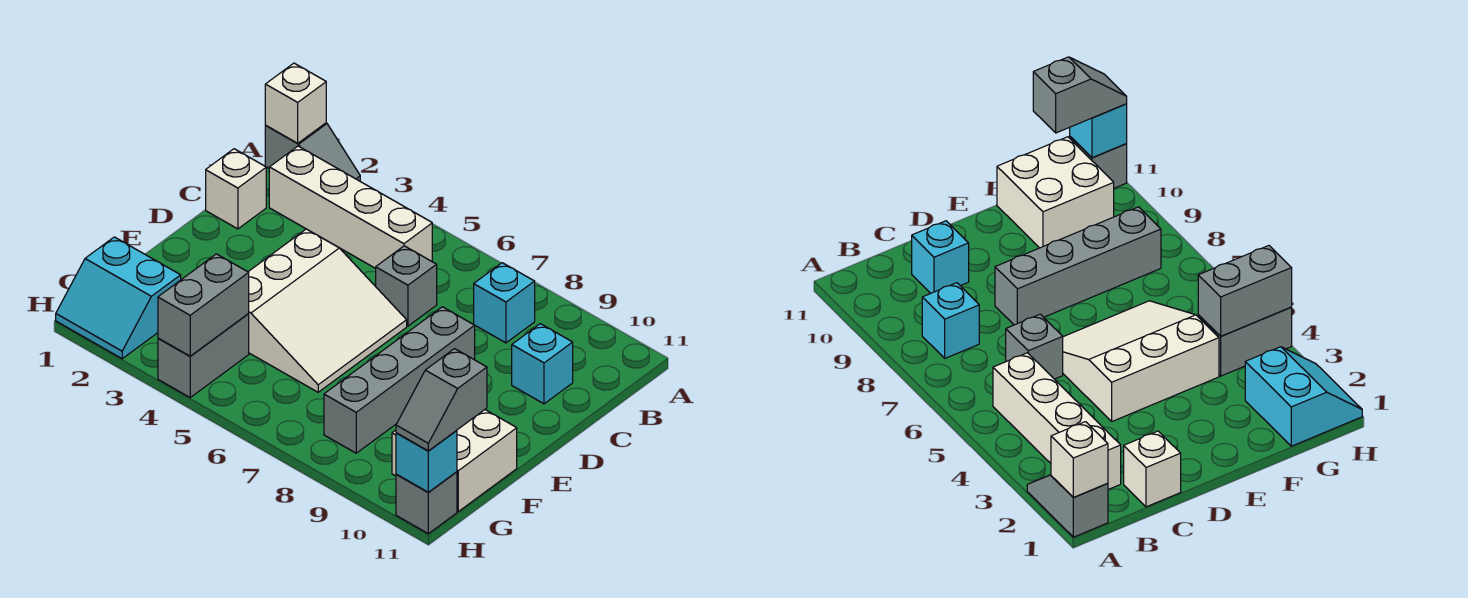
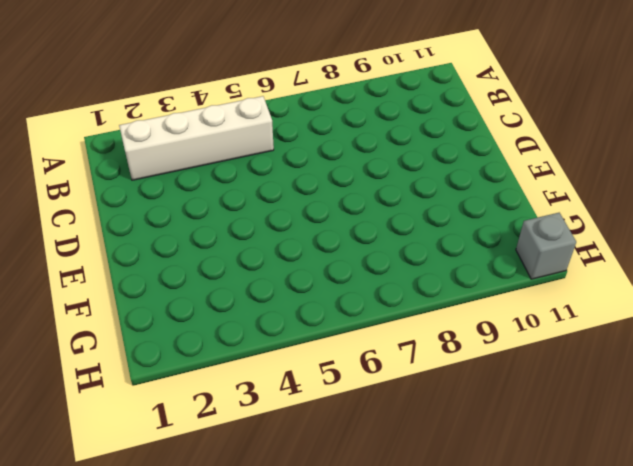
none -> grey slope A1:A2 level 1 top 1
none -> cyan brick B8 level 1
none -> white brick C1 level 1

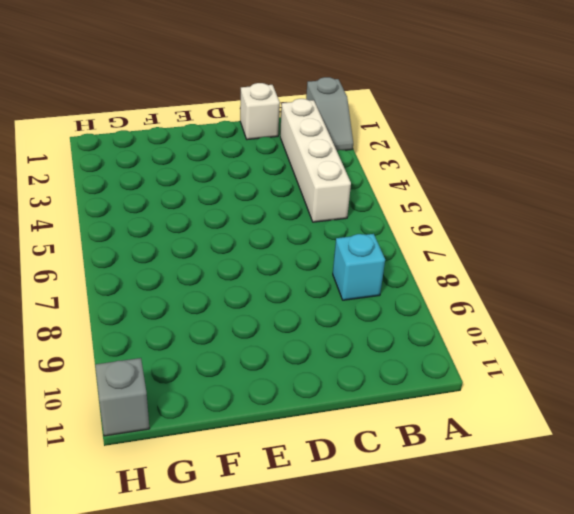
none -> grey brick C6 level 1
none -> cyan brick C10 level 1
none -> white slope D4:F6 level 1 top 4

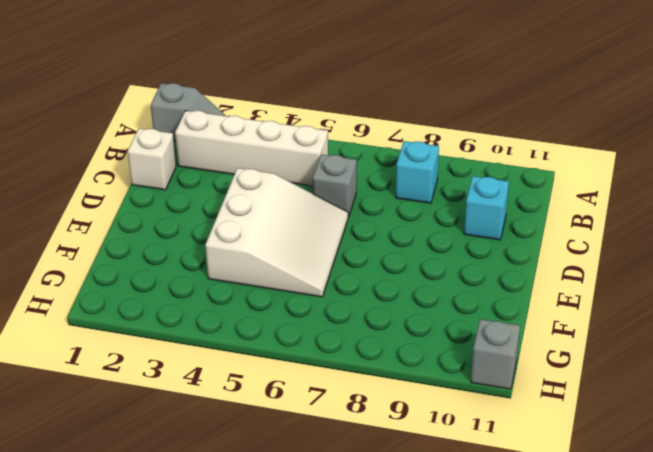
none -> grey brick D8:G8 level 1
none -> white brick F10:G11 level 1
none -> cyan slope G1:H2 level 1 top G

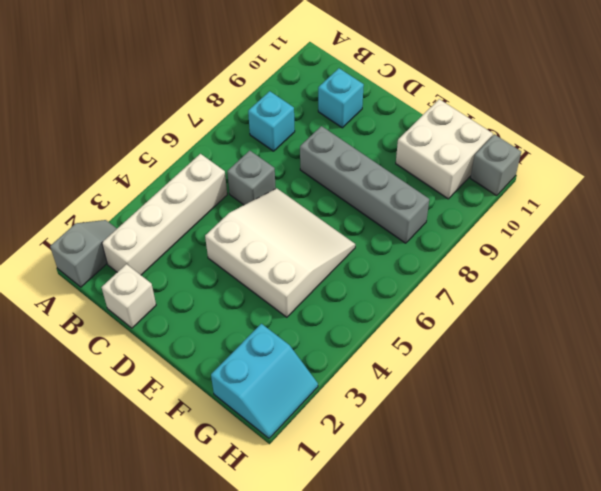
none -> grey brick G4:H4 level 1
none -> white brick A1 level 2
none -> grey brick G4:H4 level 2

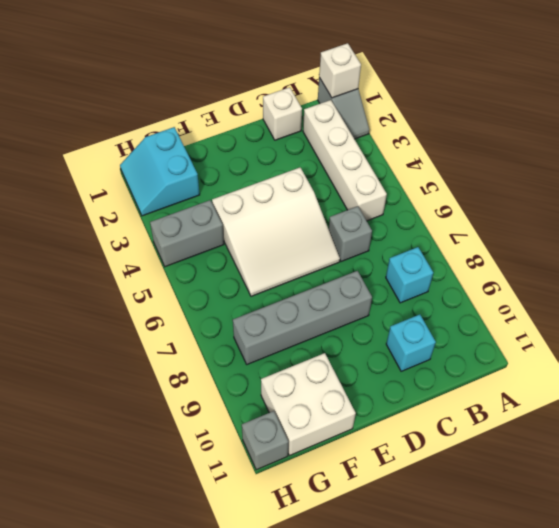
none -> grey brick G4:H4 level 2
none -> cyan brick H11 level 2
none -> grey slope G11:H11 level 3 top G

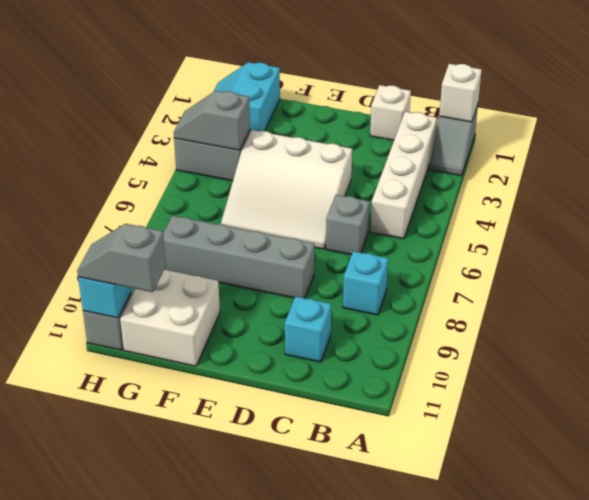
grey slope G4:H4 level 2 top G -> grey brick G4:H4 level 2

